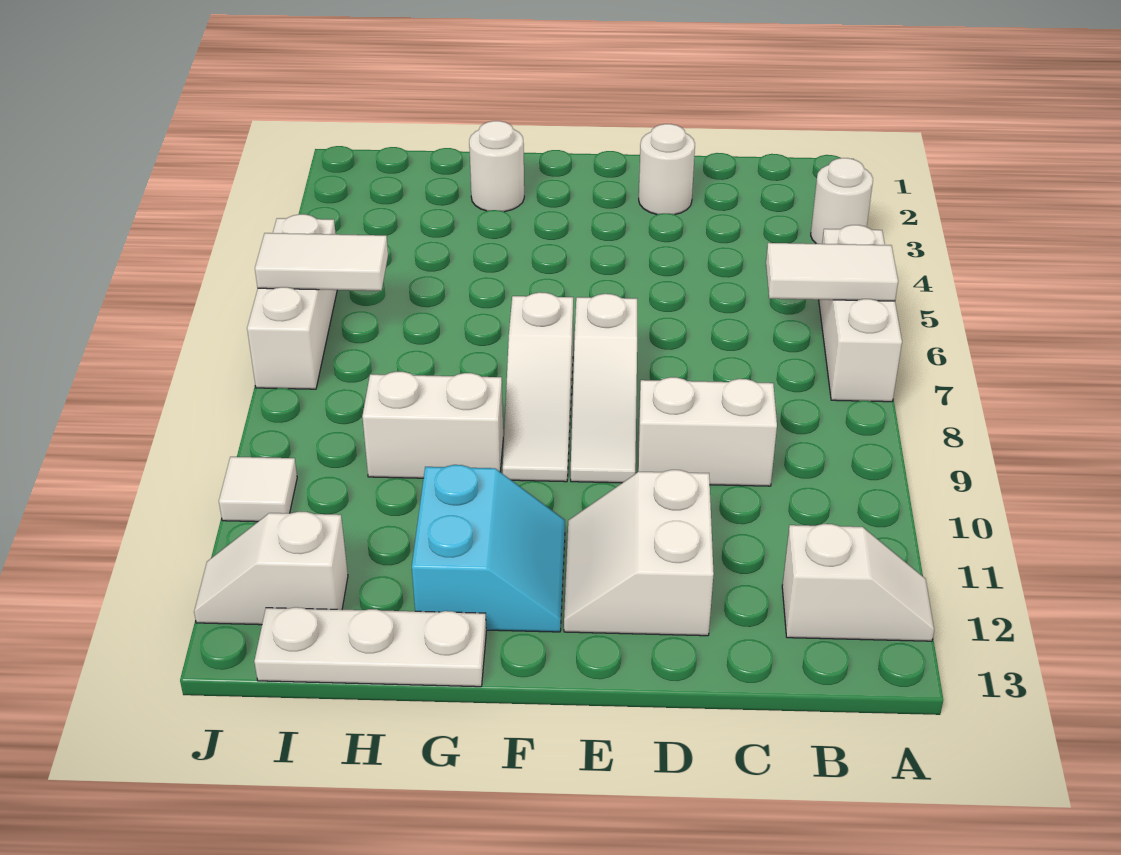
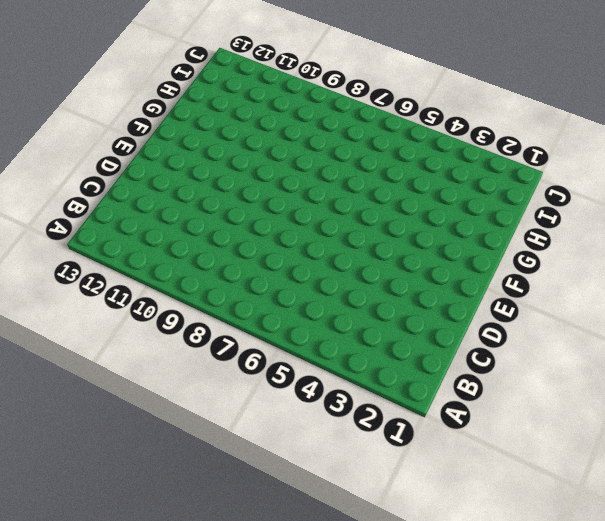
none -> white round brick A3 level 1
none -> white brick A5:A7 level 1
none -> white slope A12:B12 level 1 top B

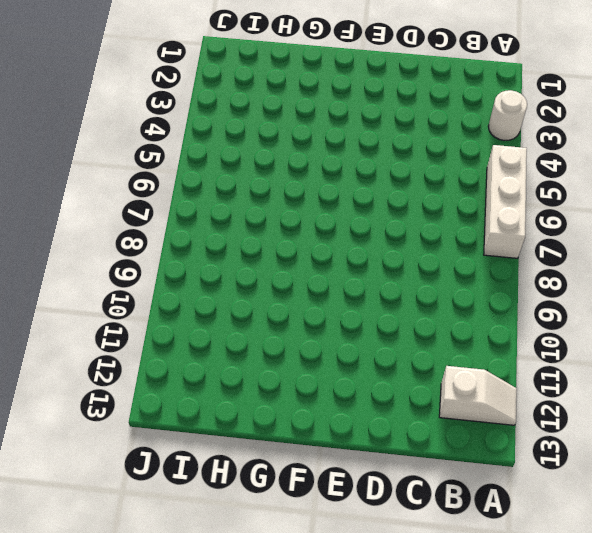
none -> white brick C9:D9 level 1
none -> white round brick D2 level 1
none -> white slope D11:E12 level 1 top D

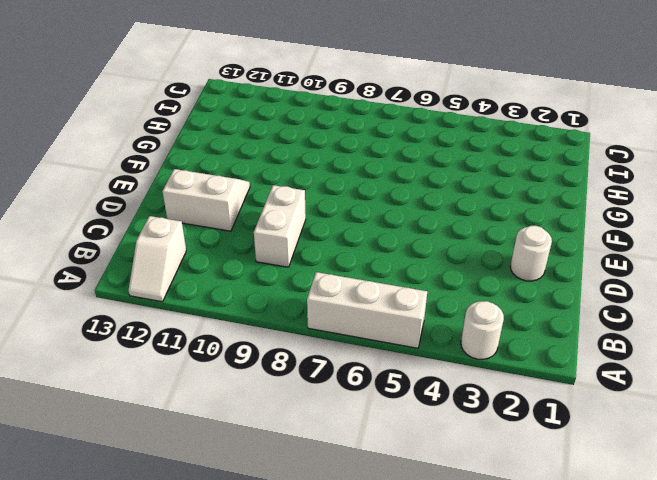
none -> white slope E7:E9 level 1 top 7
none -> white slope F7:F9 level 1 top 7
none -> cyan slope F11:G12 level 1 top G

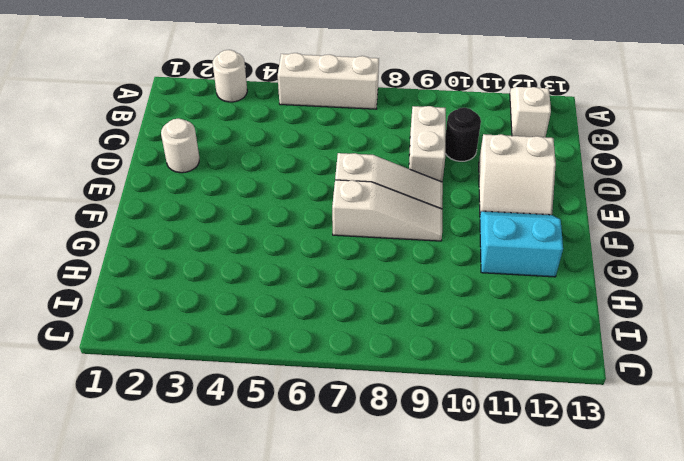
black round brick C10 level 1 -> none
none -> white round brick G2 level 1
none -> white brick G9:H9 level 1
none -> white plate G13:I13 level 1

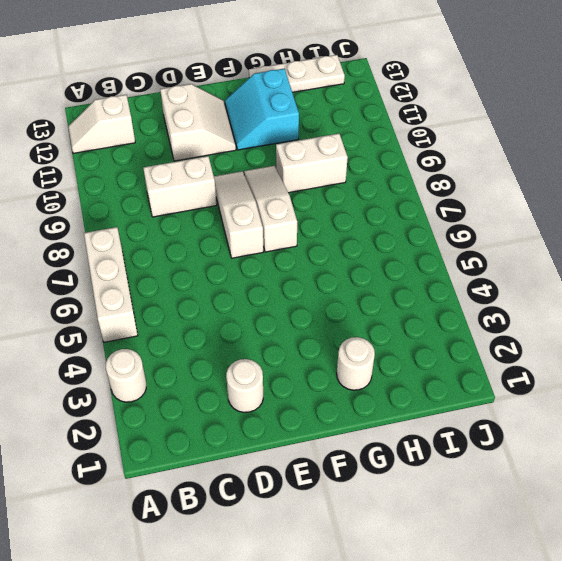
none -> white slope I12:J12 level 1 top I
none -> white brick J5:J7 level 1
none -> white tile J10 level 1

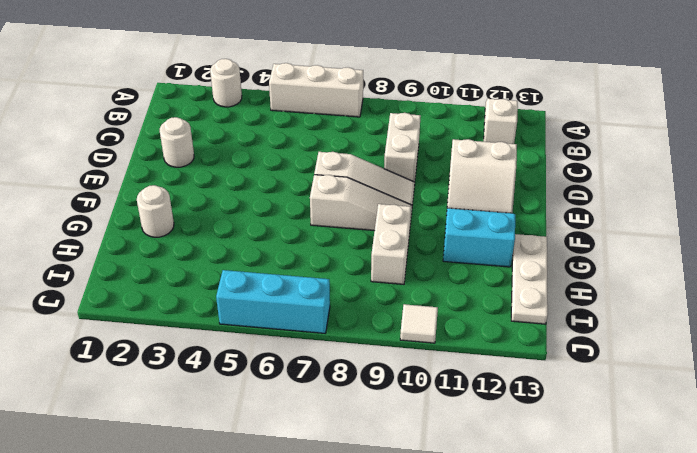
cyan brick J5:J7 level 1 -> white brick J5:J7 level 1
none -> white slope I12:J12 level 1 top I
none -> white tile A6:B6 level 2
none -> white tile I6:J6 level 2

